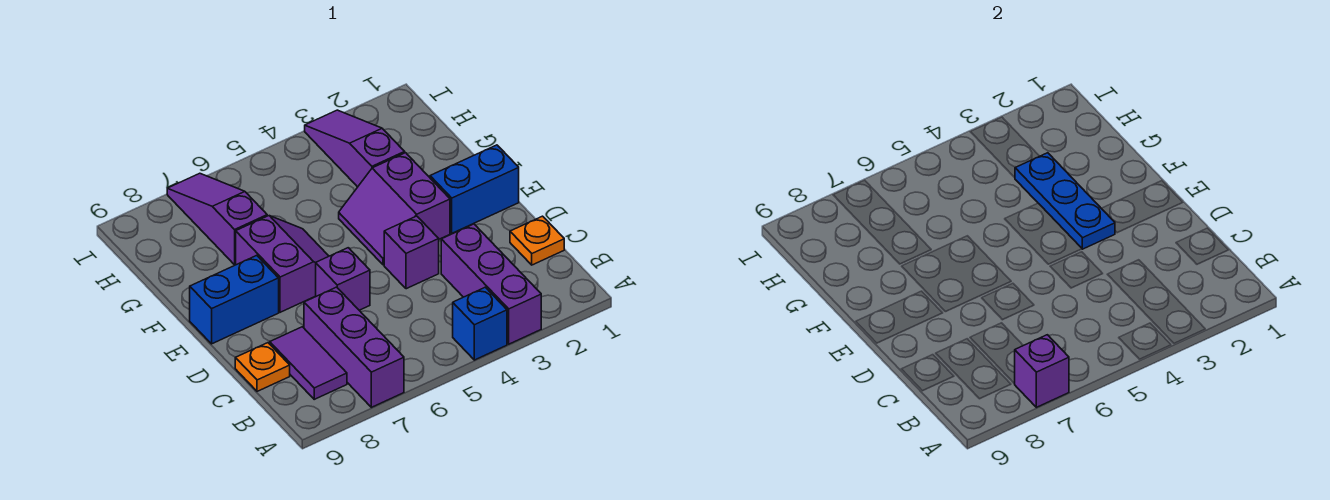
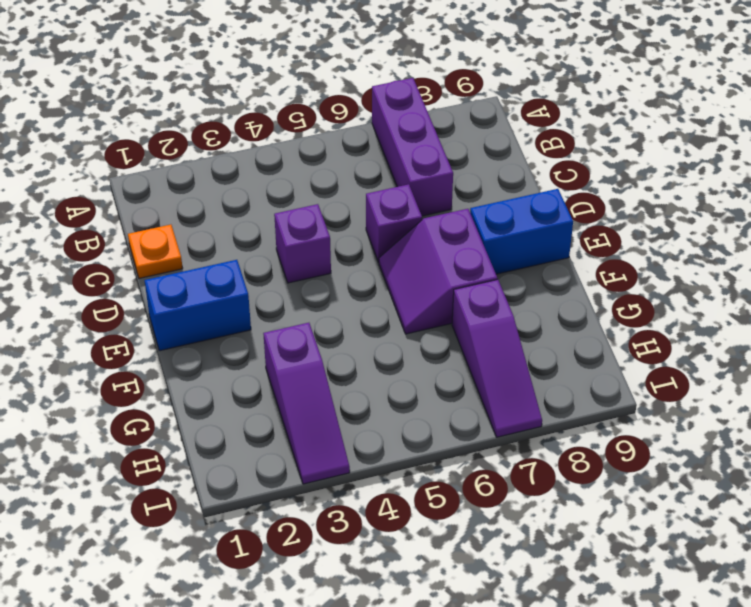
none -> purple brick A3:C3 level 1
none -> blue brick A4 level 1
none -> purple tile B8:C8 level 1

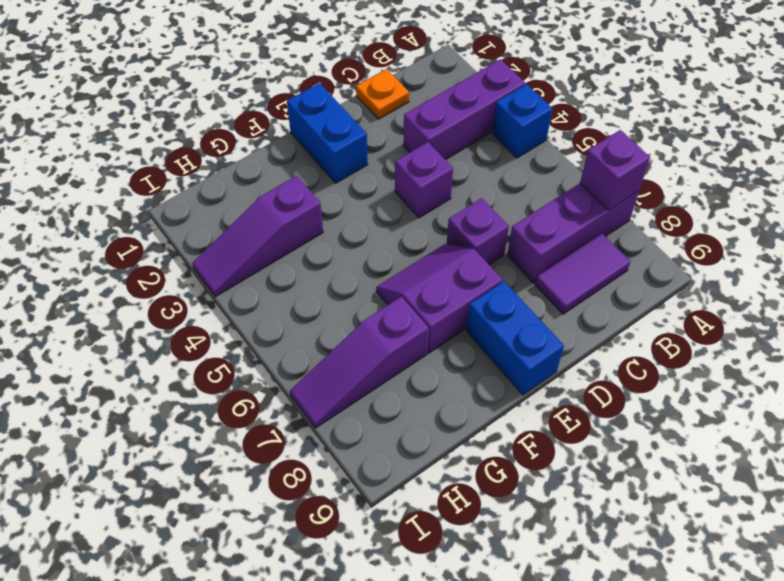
none -> orange plate C9 level 1
none -> purple slope E3:F4 level 1 top 3
none -> blue plate E3:G3 level 2

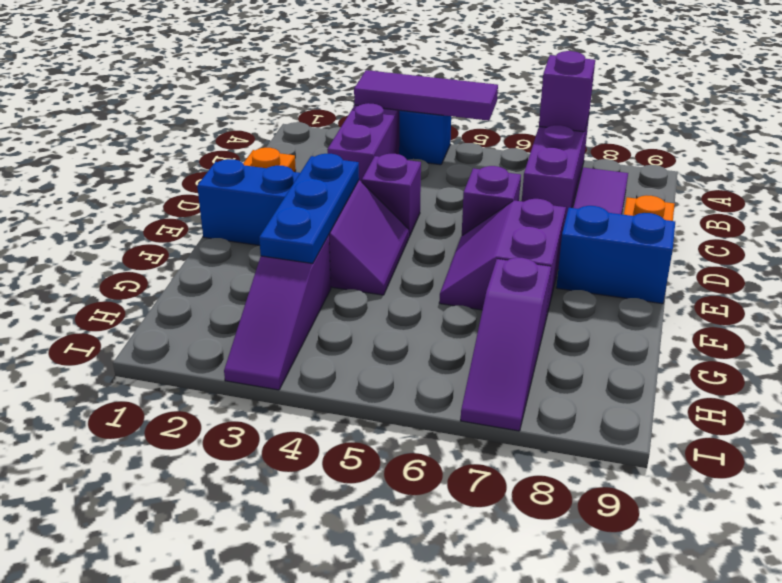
purple tile A3:A5 level 2 -> none

